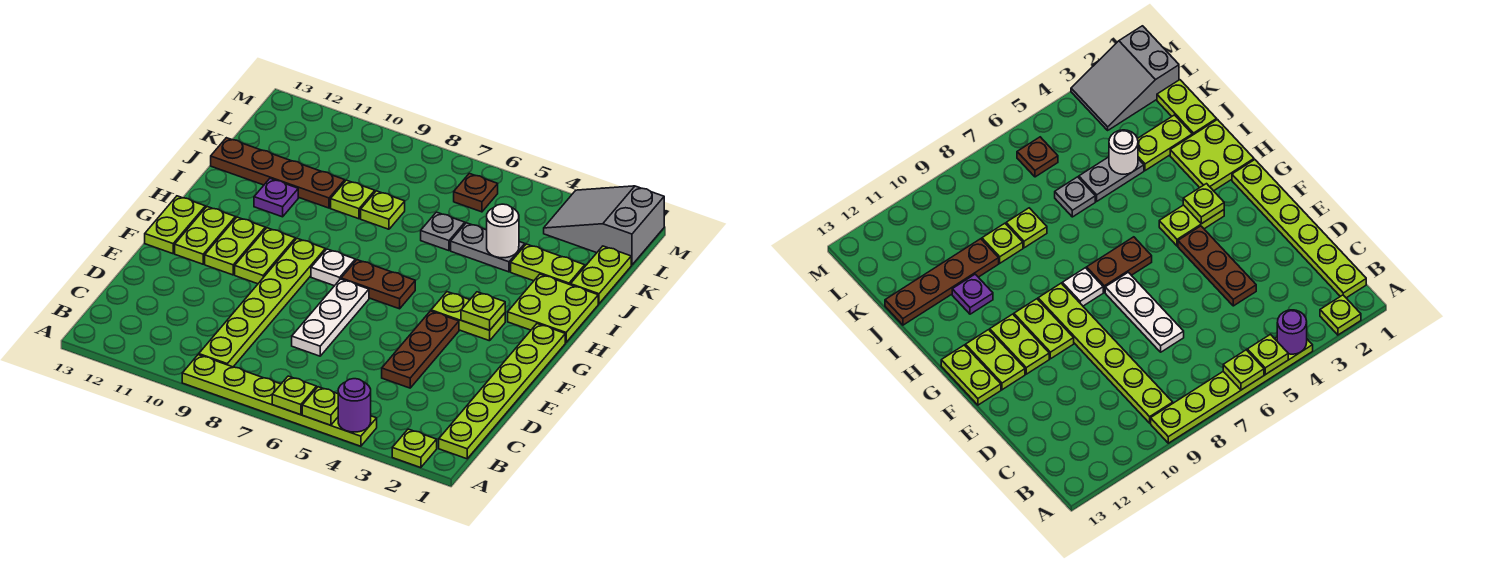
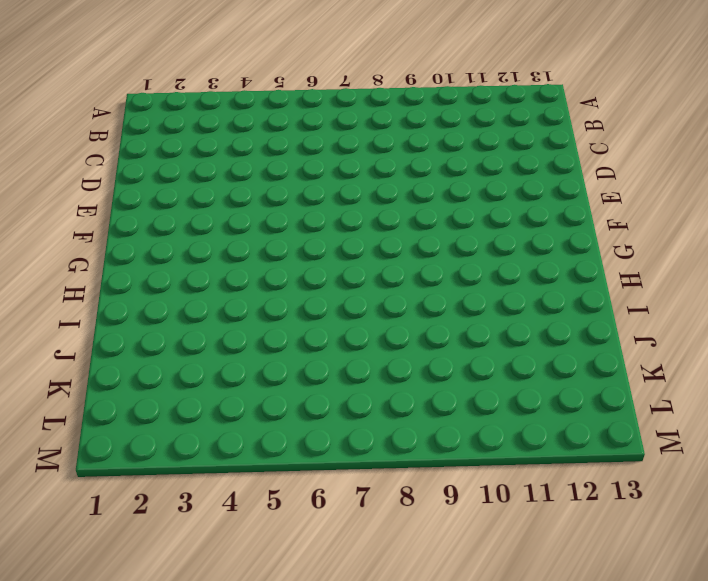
none -> lime plate A2 level 1
none -> lime plate A4:A9 level 1
none -> lime plate B1:G1 level 1

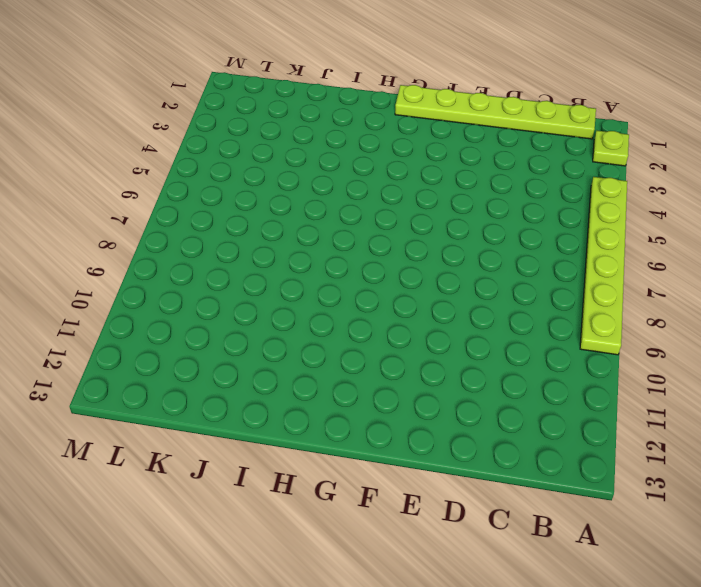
none -> lime plate B9:G9 level 1
none -> brown plate D4:F4 level 1
none -> white plate D7:F7 level 1

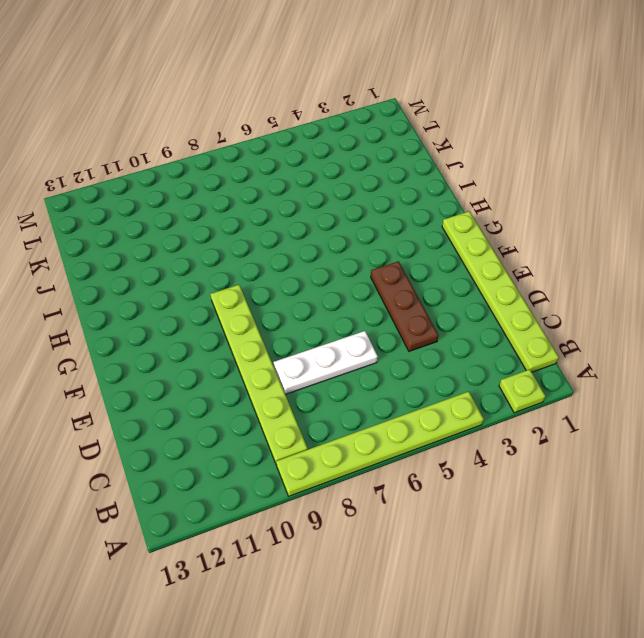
white plate D6:D8 level 1 -> white plate D7:F7 level 1
none -> lime plate F10:G10 level 1
none -> lime plate F11:G11 level 1
none -> lime plate F12:G12 level 1

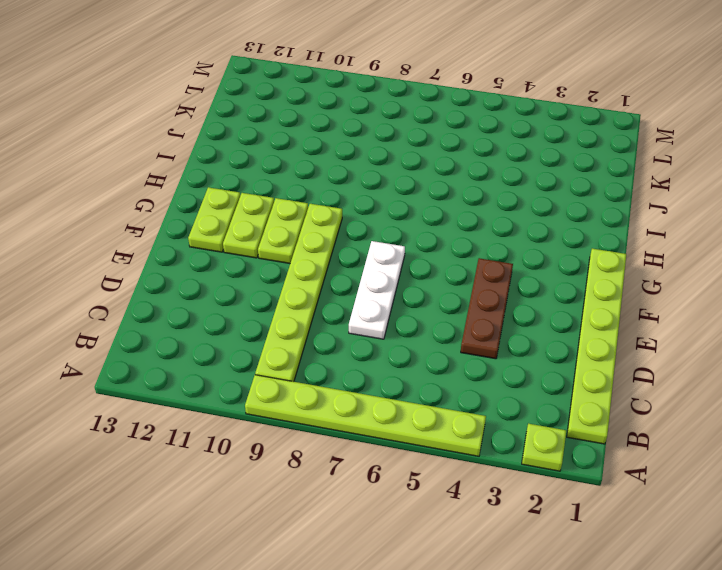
none -> lime plate F13:G13 level 1
none -> lime plate G3:G4 level 1
none -> brown plate G6:G7 level 1

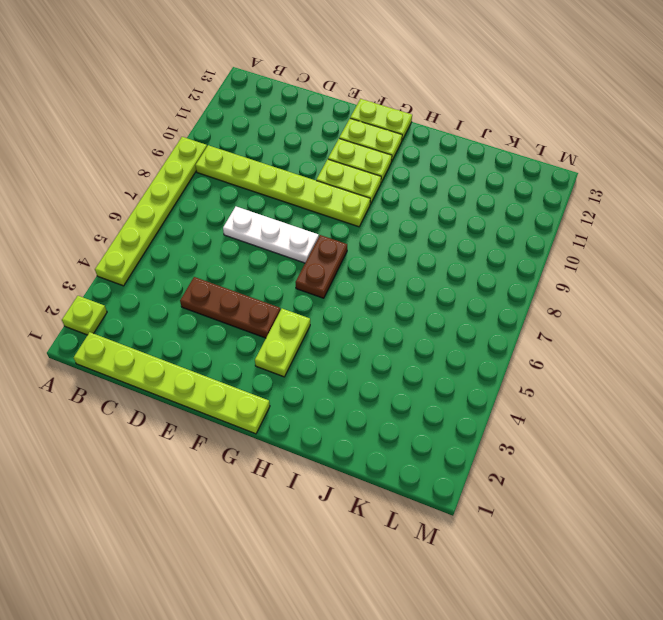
none -> white plate G8 level 1
none -> lime plate H1:I2 level 1
none -> purple plate I11 level 1

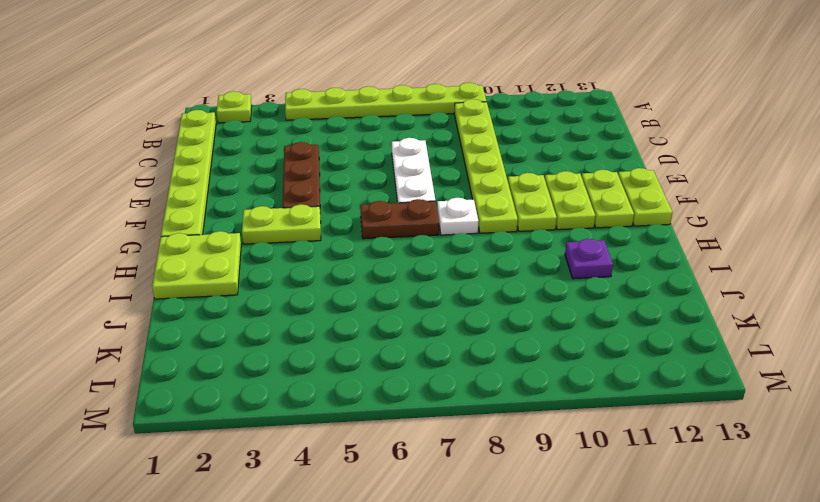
none -> lime plate J1:K1 level 1
none -> lime plate J2:J3 level 1
none -> grey plate J4:J5 level 1

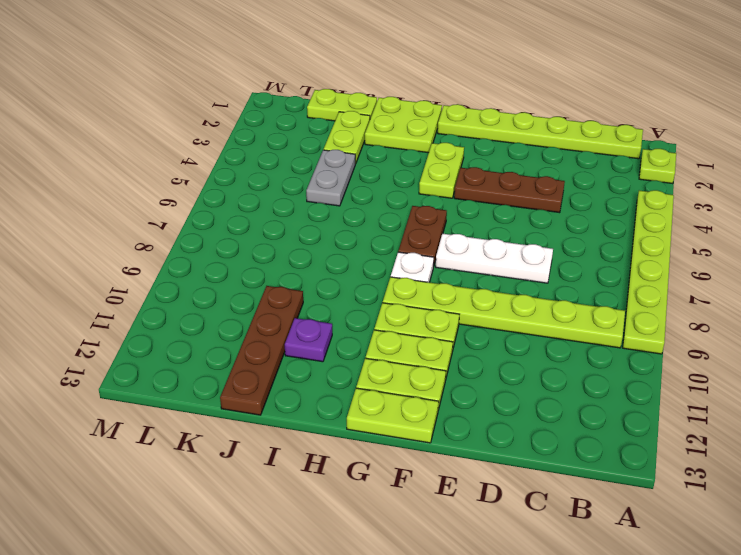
none -> grey plate J6 level 1
none -> lime plate J8 level 1
none -> lime plate J9 level 1

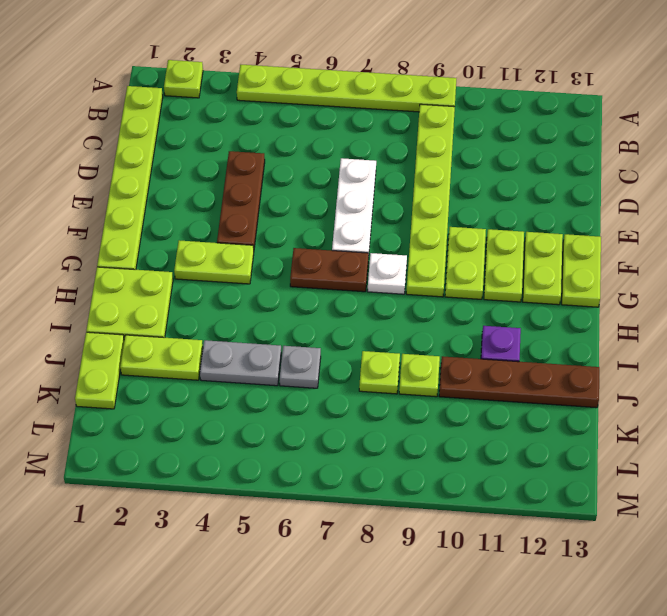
none -> grey slope L1:M3 level 1 top 1
none -> brown plate L6 level 1
none -> purple round brick A4 level 2

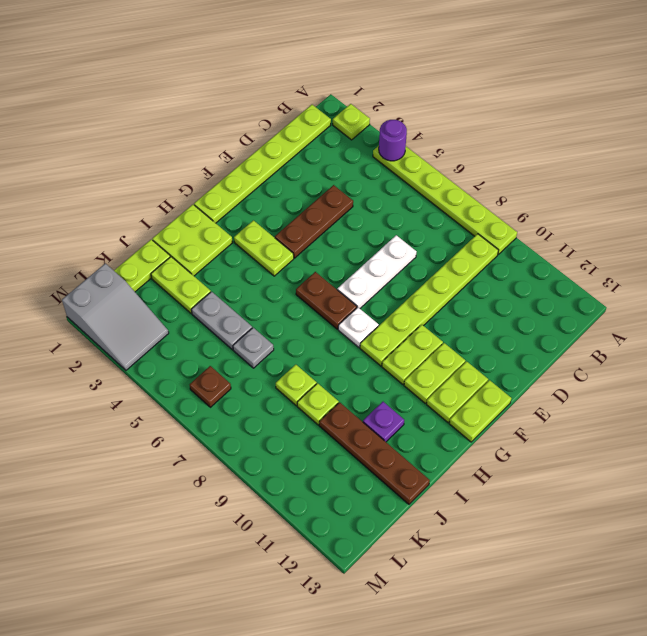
none -> lime plate A5 level 2
none -> lime plate A6 level 2
none -> lime plate G3 level 2

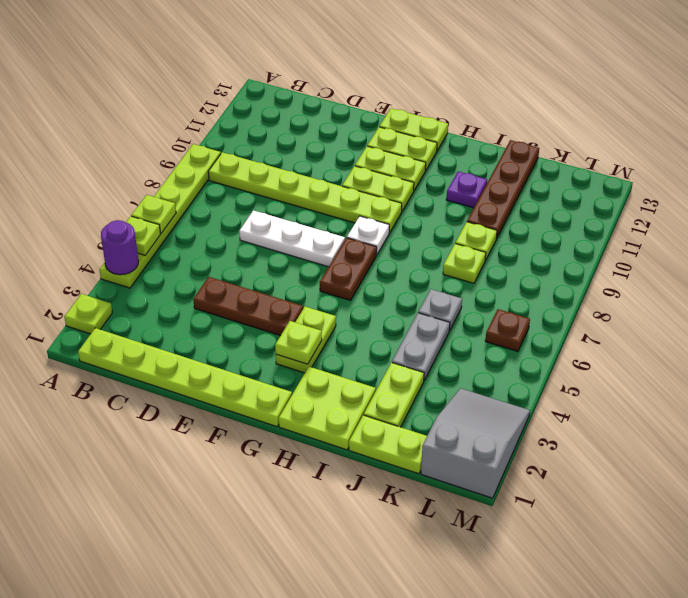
none -> white round brick J4 level 2

